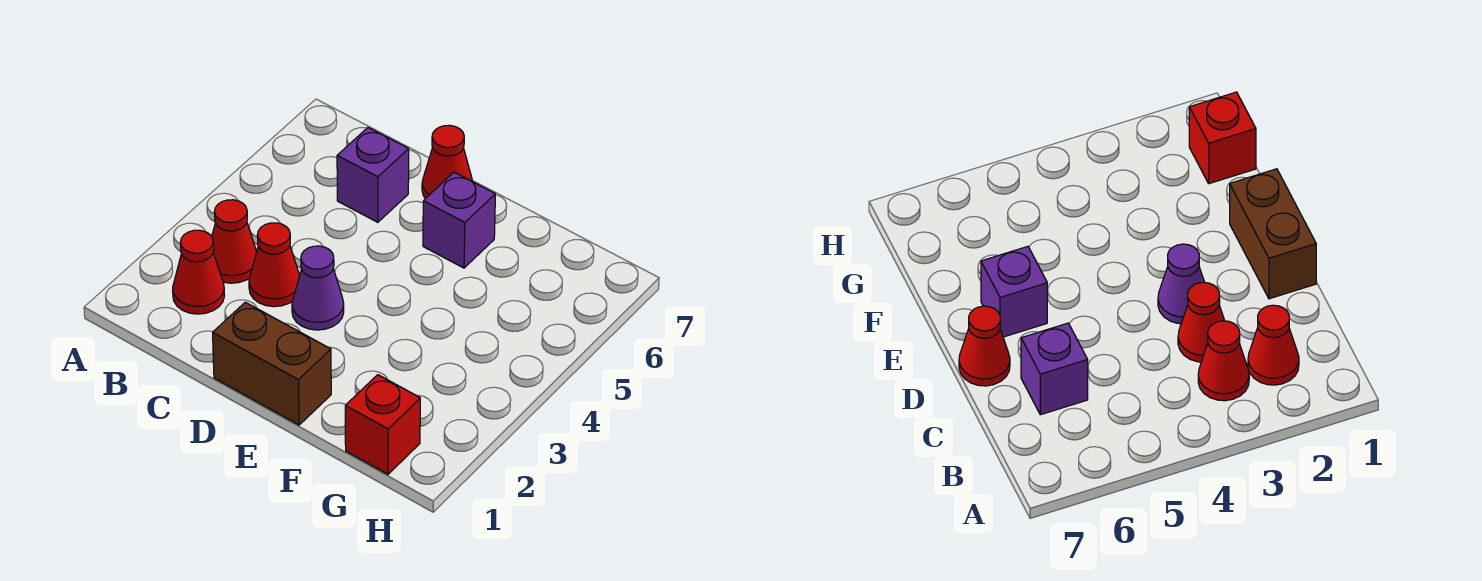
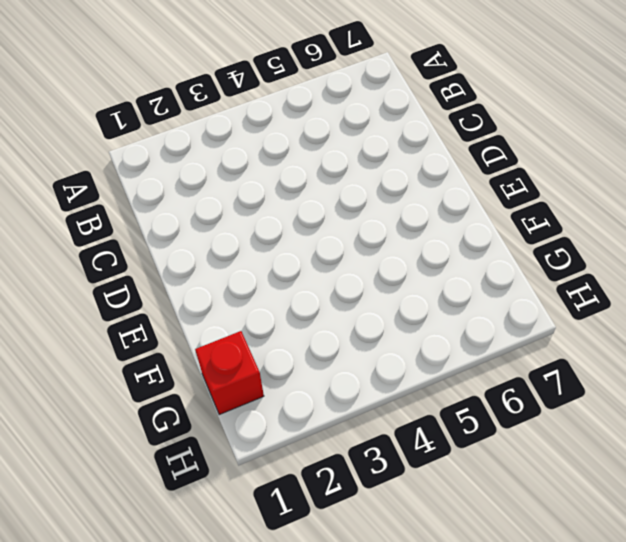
none -> red cone B2 level 1
none -> red cone B3 level 1

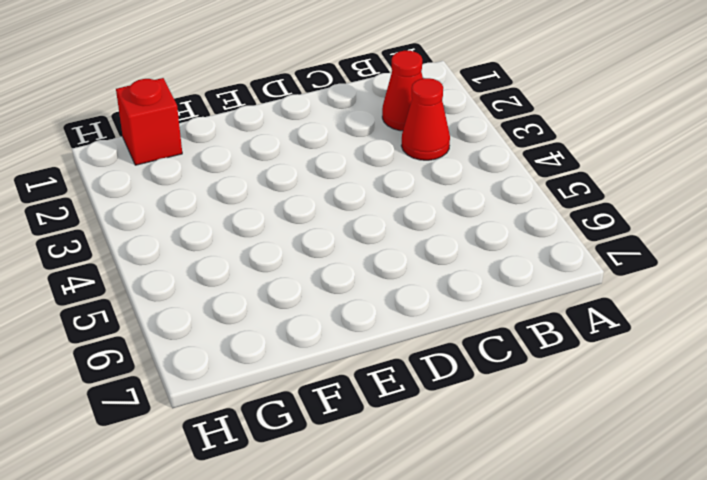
none -> red cone C3 level 1
none -> purple brick C6 level 1

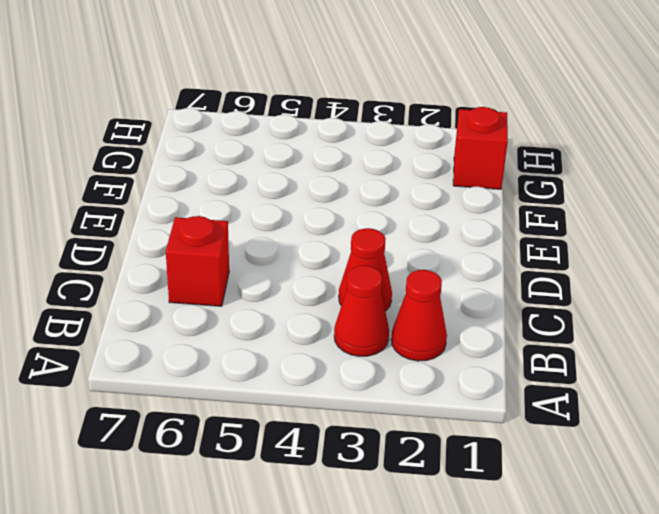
red brick C6 level 1 -> purple brick C6 level 1
none -> brown brick D1:E1 level 1
none -> purple cone D3 level 1

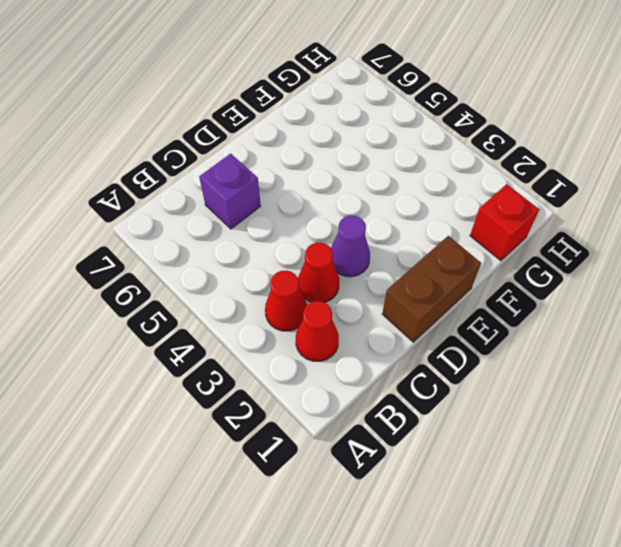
none -> red cone D7 level 1
none -> purple brick E6 level 1

